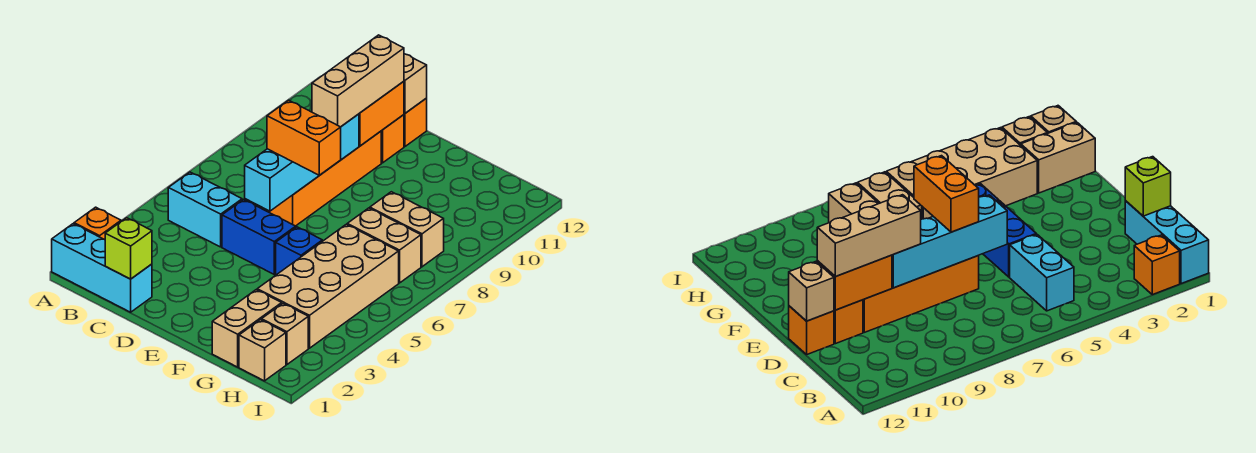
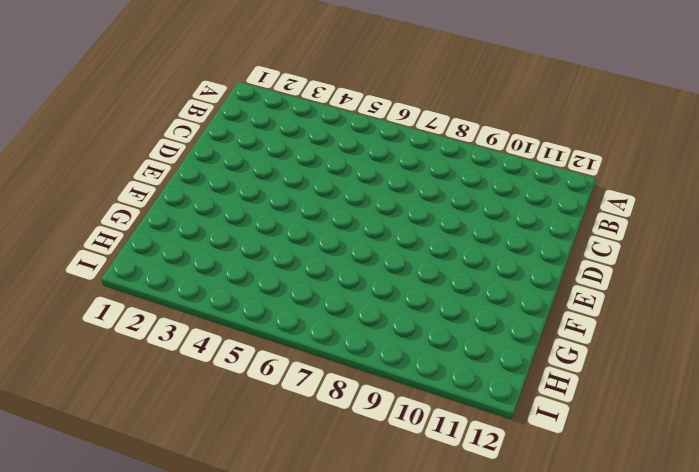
none -> cyan brick A1:C1 level 1
none -> orange brick A2 level 1
none -> cyan brick B5:C5 level 1

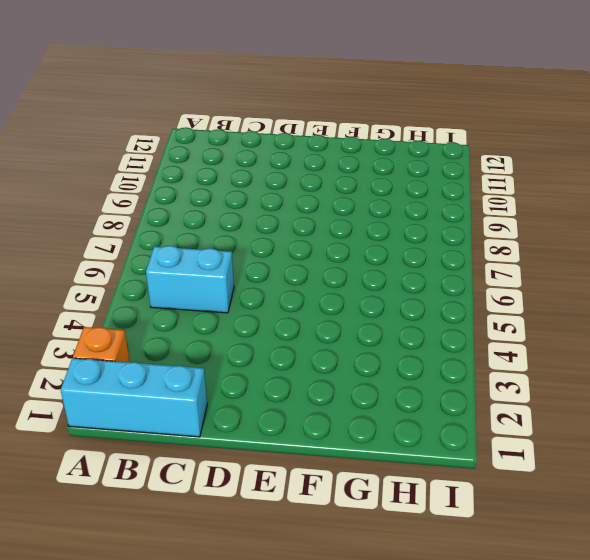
none -> blue brick D5:E5 level 1
none -> orange brick D7:D10 level 1
none -> orange brick D11 level 1

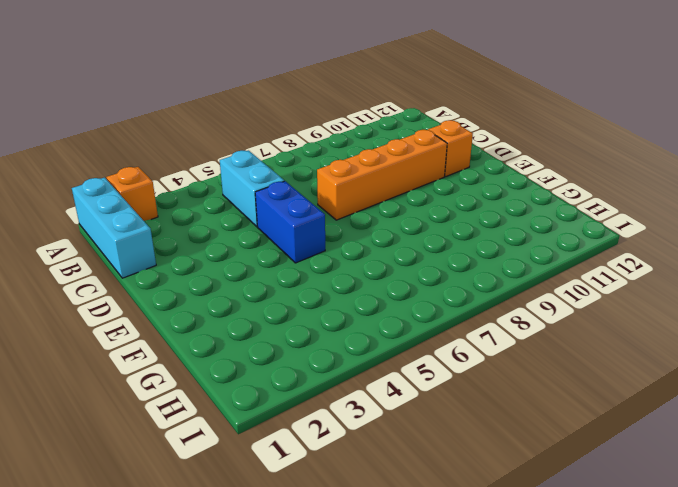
none -> orange brick D12 level 1
none -> blue brick F5 level 1
none -> tan brick G1:G2 level 1

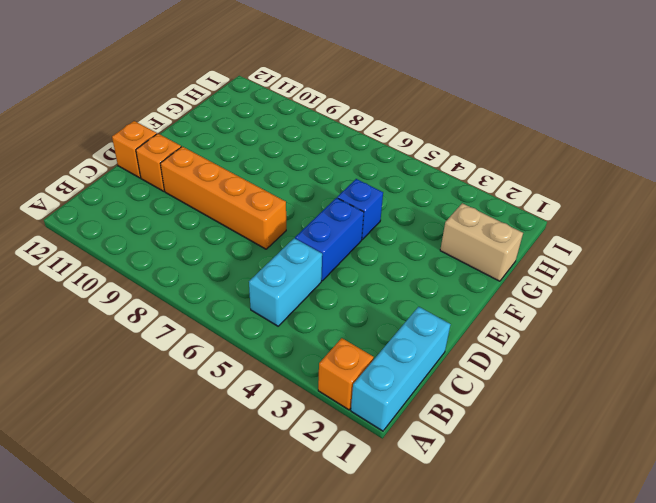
none -> tan brick G3:H6 level 1
none -> tan brick G7:H7 level 1
none -> tan brick G8:H8 level 1

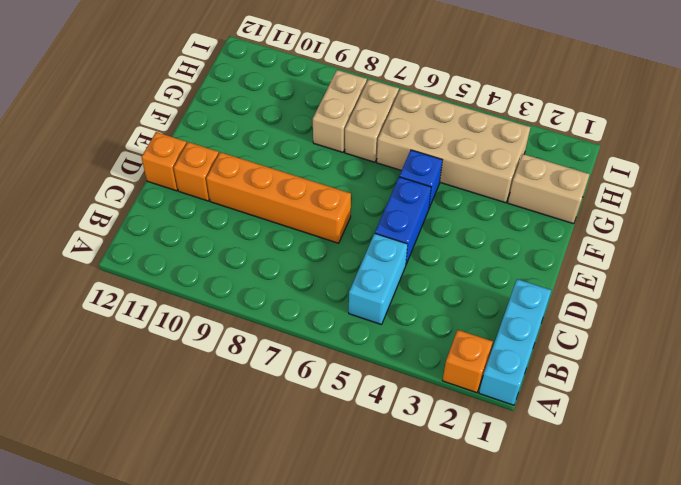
none -> tan brick H1 level 1
none -> tan brick H2 level 1
none -> lime brick C1 level 2

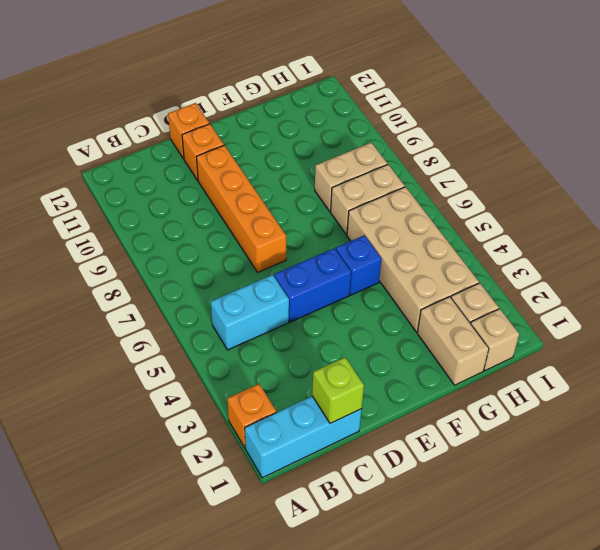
none -> cyan brick D6:D9 level 2
none -> orange brick D10:D11 level 2
none -> tan brick D12 level 2

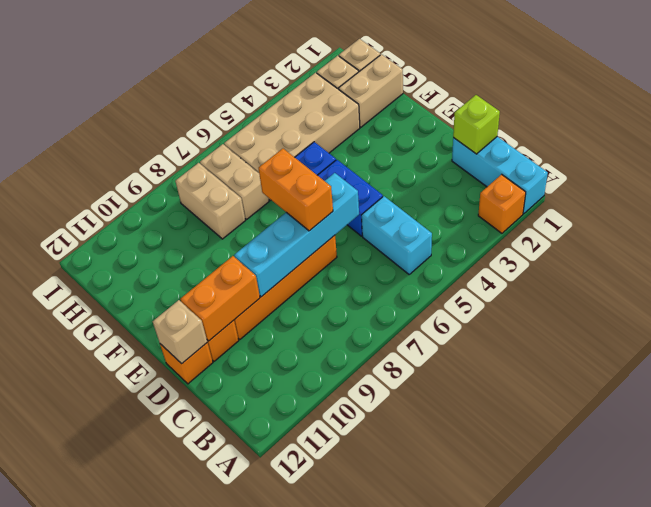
none -> tan brick D9:D11 level 3

